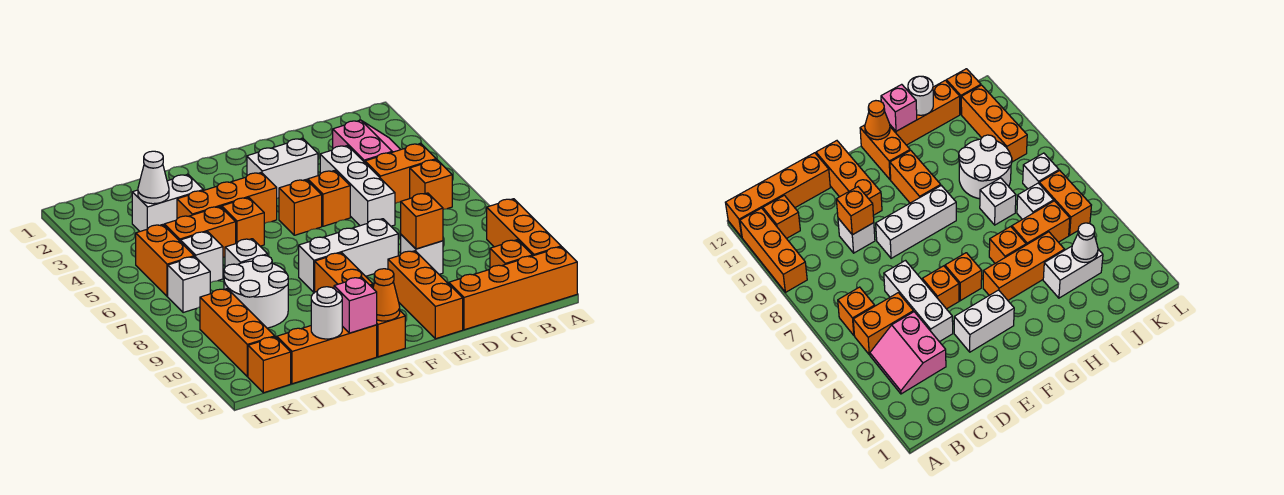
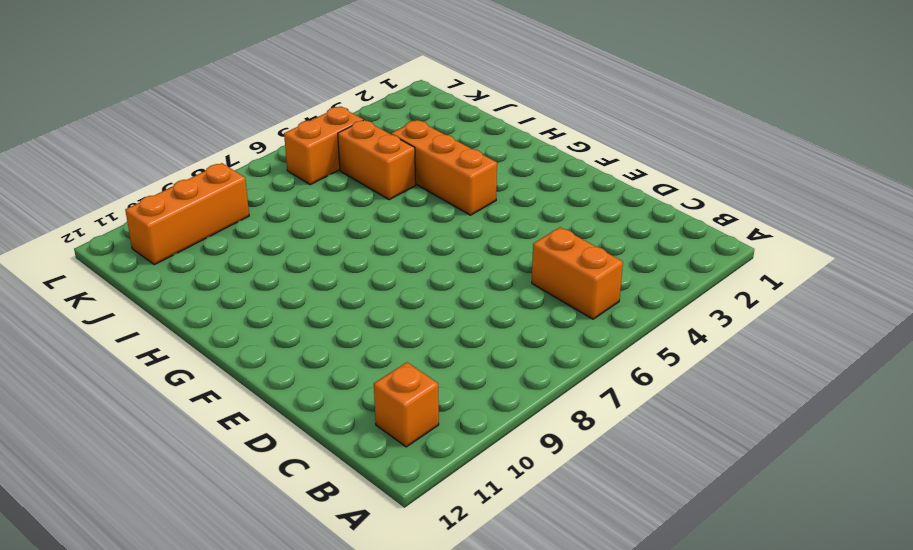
none -> orange brick A9:A11 level 1
none -> orange brick A12:D12 level 1
none -> pink slope B3:C4 level 1 top C
none -> orange brick B6 level 1

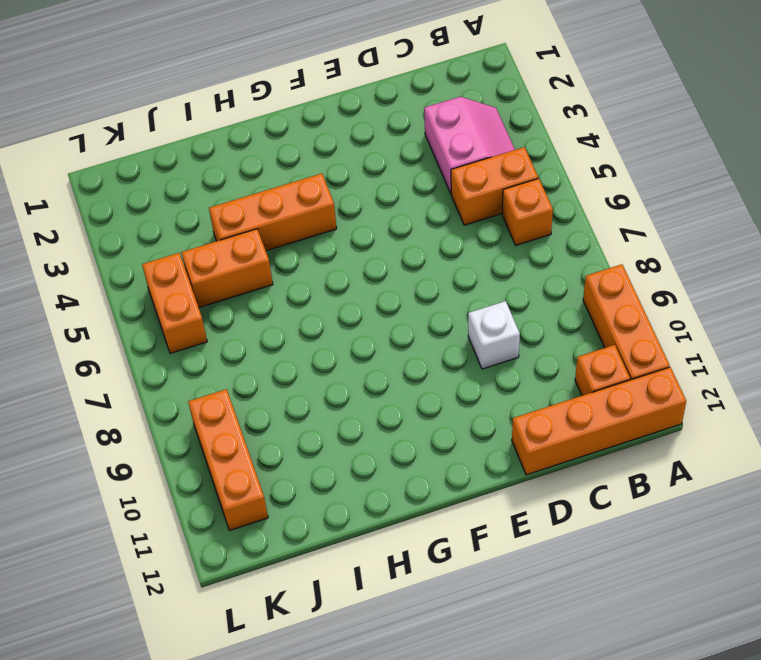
none -> white brick D4:D6 level 1
none -> white brick E3:F3 level 1
none -> orange brick E5 level 1
none -> white brick E8:G8 level 1

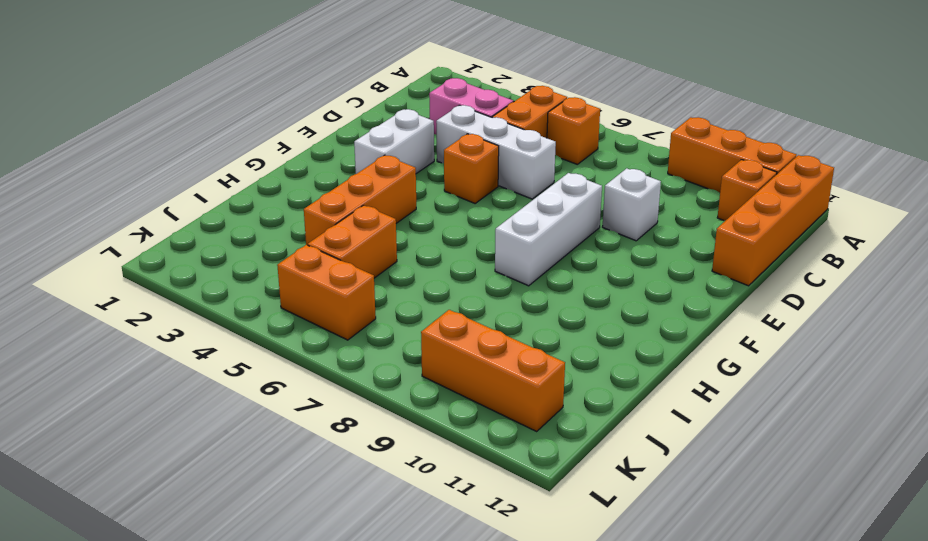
none -> orange brick E10:E12 level 1
none -> orange brick F5 level 1
none -> orange brick G9:G10 level 1
none -> orange brick G11:G12 level 1

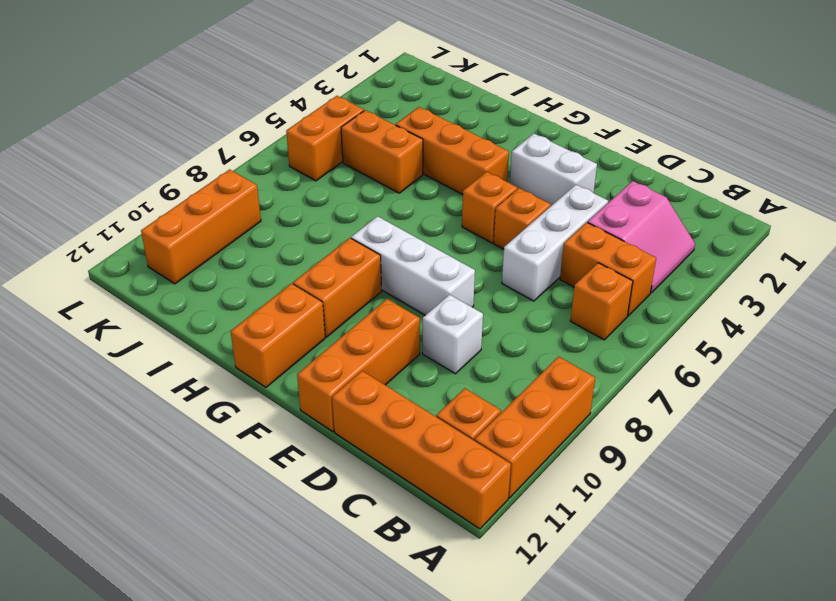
none -> orange brick H5 level 1
none -> orange brick H12:J12 level 1
none -> white brick I3:J3 level 1
none -> white brick I7 level 1

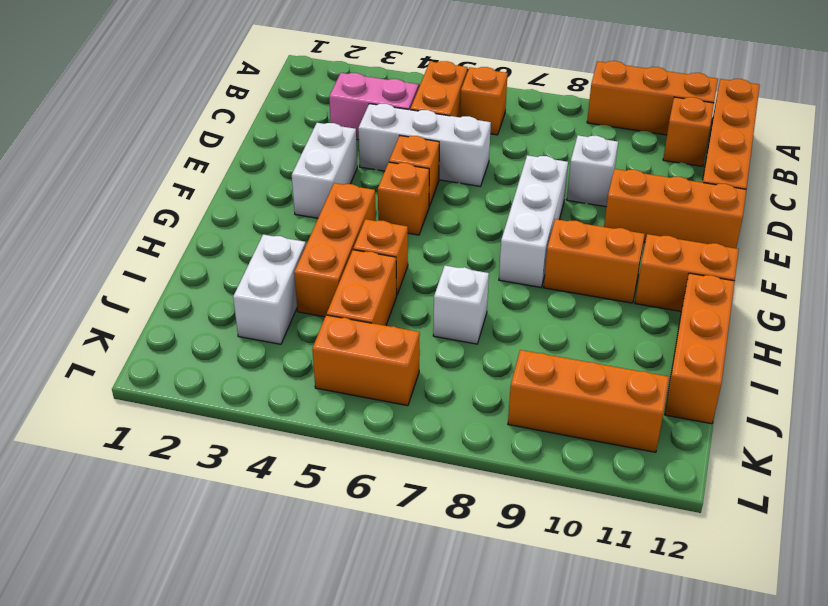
none -> white round brick I8:J9 level 1
none -> white brick J6 level 1
none -> white brick K7 level 1
none -> orange brick K12 level 1

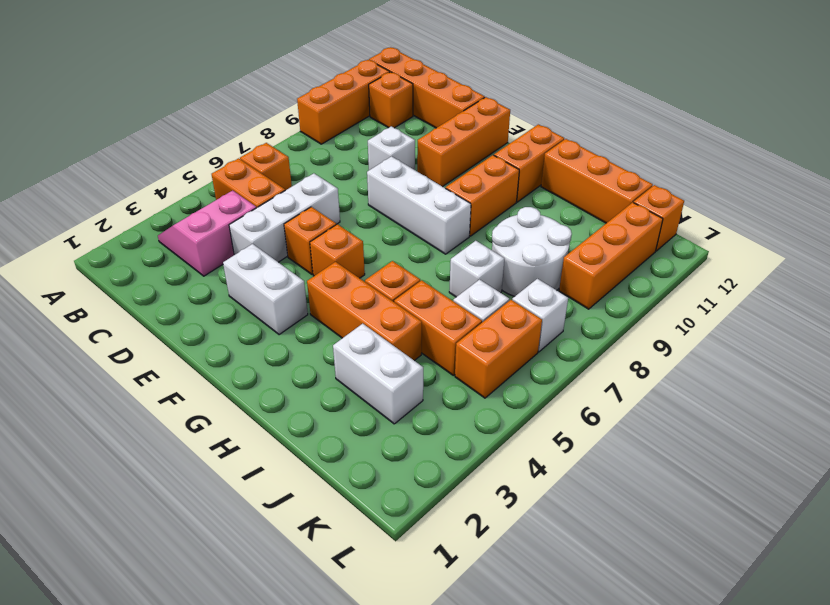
none -> orange brick D9 level 2
none -> orange cone G12 level 2
none -> pink brick H12 level 2
none -> white round brick I12 level 2

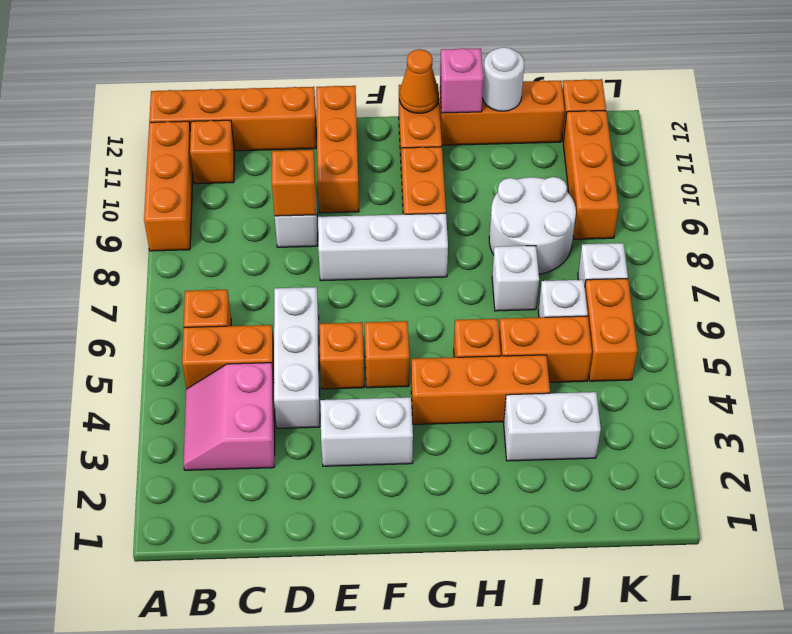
none -> white cone J3 level 2

